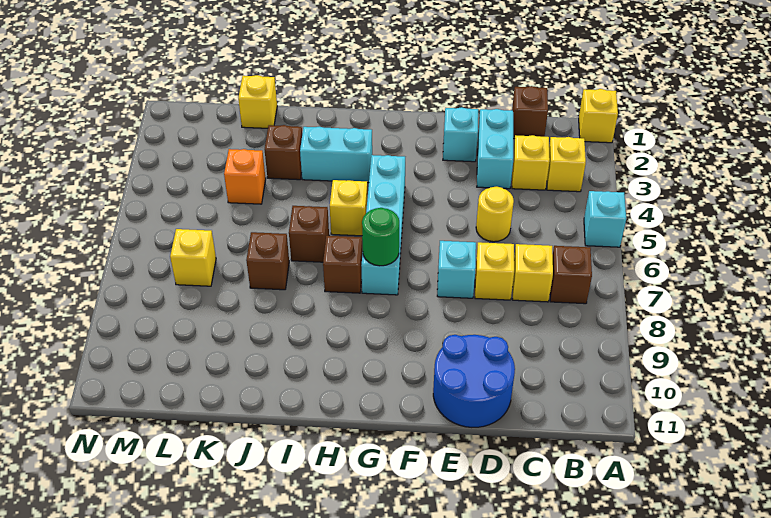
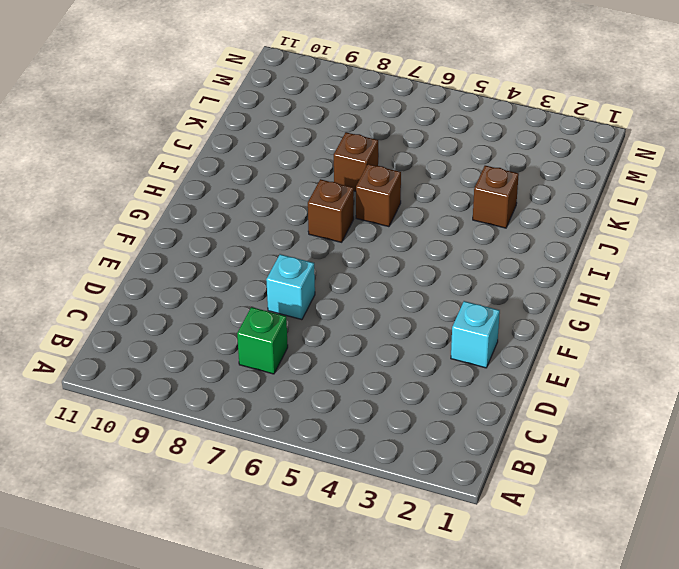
green brick C7 level 1 -> yellow brick C7 level 1
none -> yellow brick A1 level 1
none -> cyan brick A5 level 1
none -> yellow brick B3 level 1

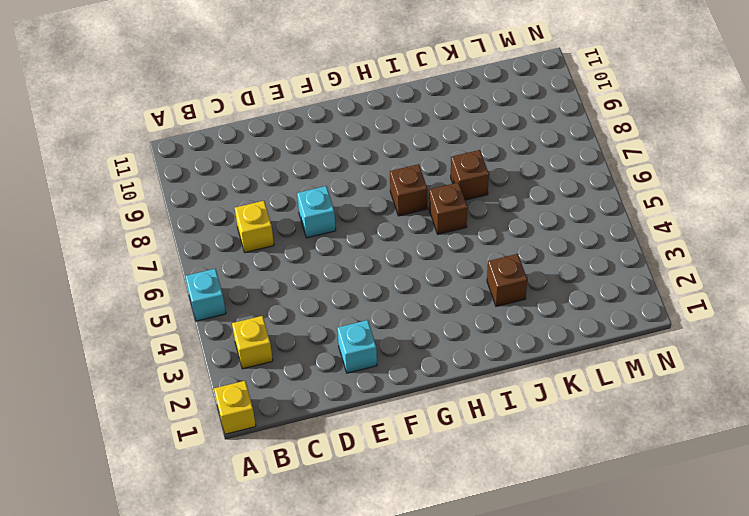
none -> brown brick B7 level 1
none -> brown brick C1 level 1
none -> yellow brick C3 level 1

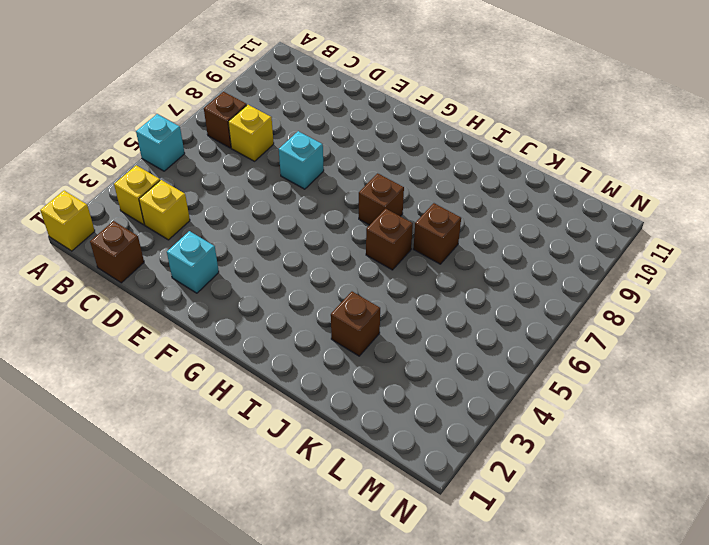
none -> cyan brick D2:D3 level 1
none -> yellow round brick D5 level 1
none -> yellow brick D7 level 1

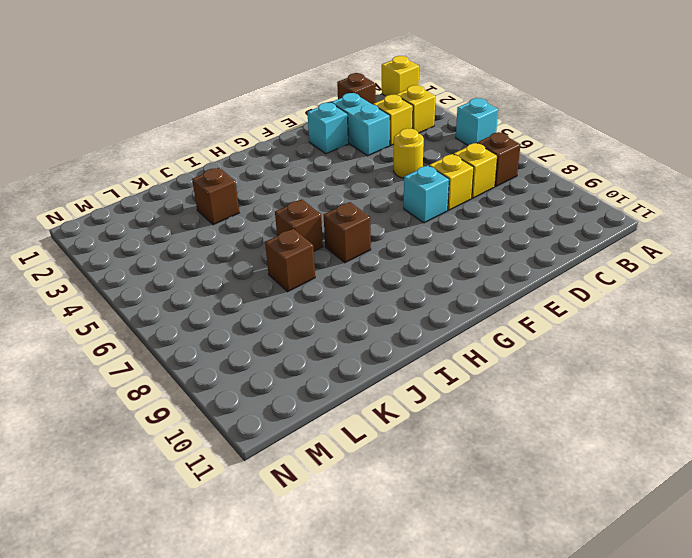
none -> blue round brick D10:E11 level 1
none -> cyan brick G4:G7 level 1
none -> cyan brick H3:I3 level 1

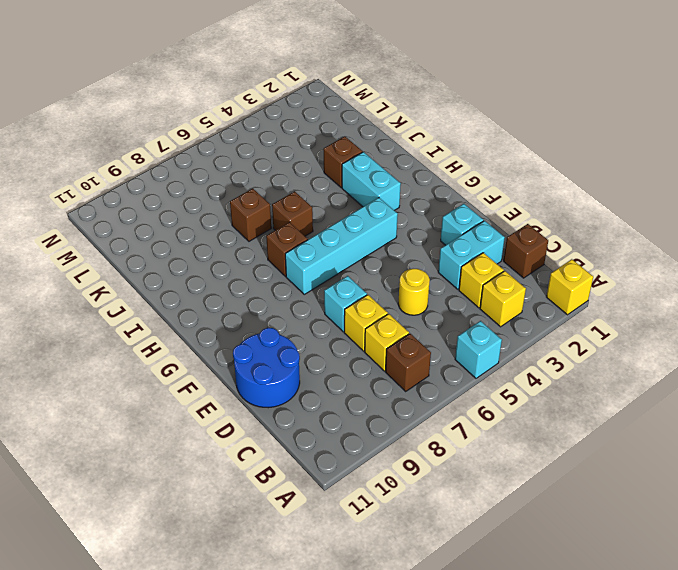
none -> yellow brick H5 level 1
none -> yellow brick K1 level 1
none -> orange brick K4 level 1

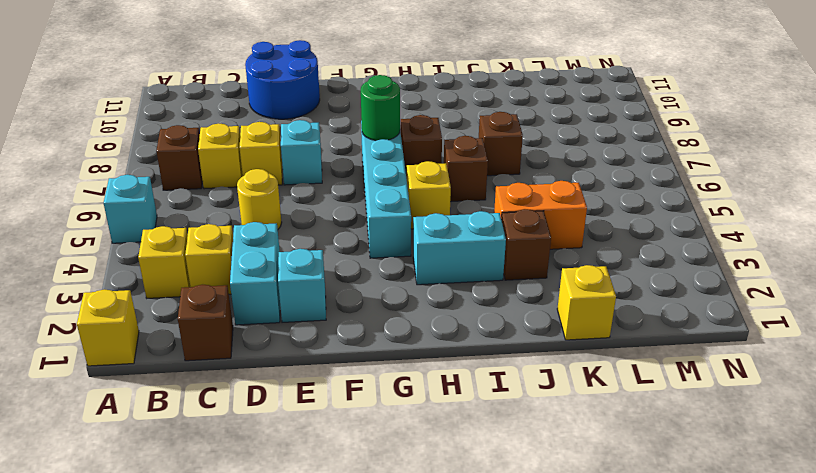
orange brick J4:K4 level 1 -> orange brick K4 level 1
none -> yellow brick L7 level 1

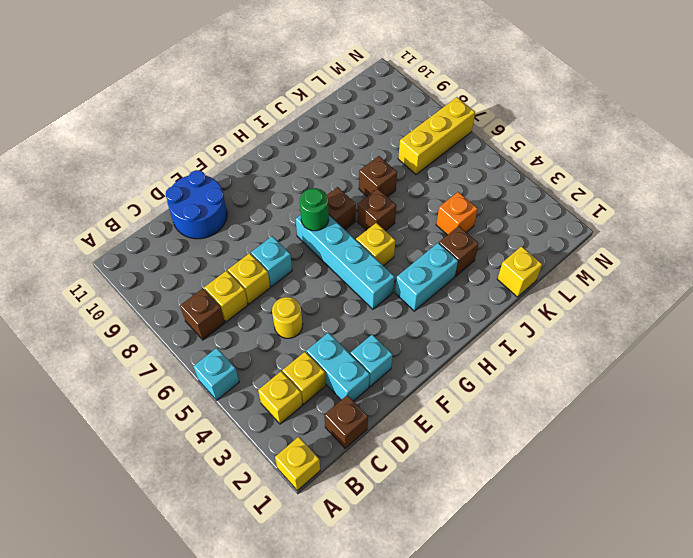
yellow brick L7:N7 level 1 -> yellow brick L7 level 1

